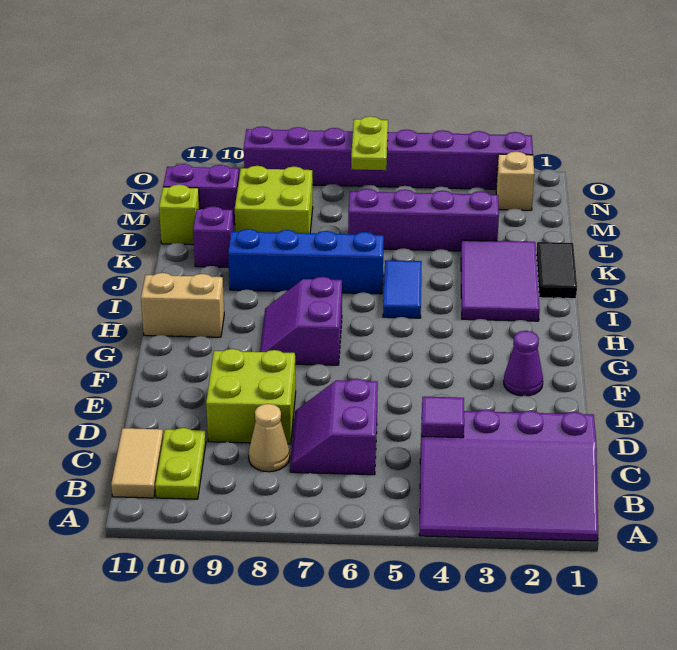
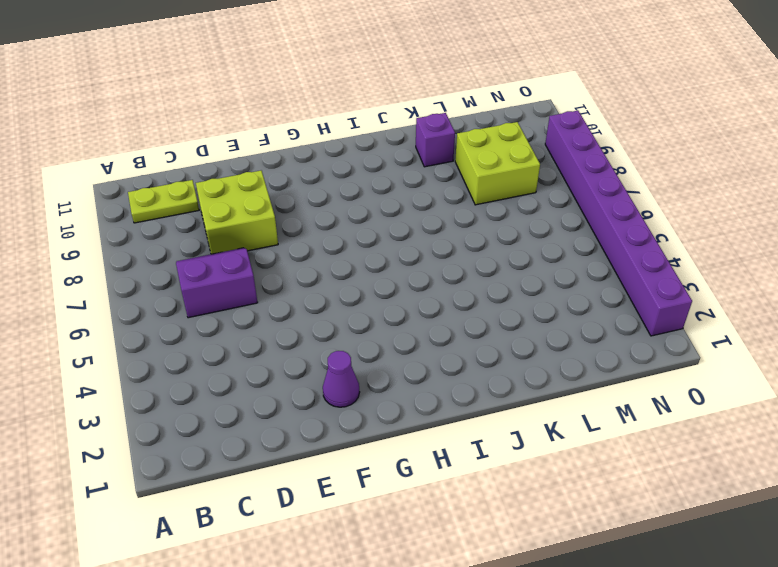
none -> purple slope A1:C4 level 1 top C
none -> tan tile B11:C11 level 1
none -> tan cone C8 level 1

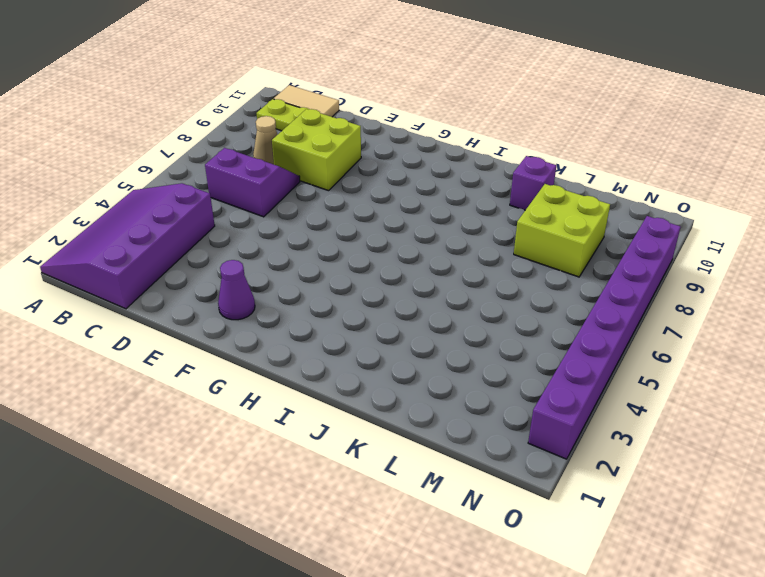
none -> purple slope G7:H8 level 1 top 7
none -> tan brick H10:H11 level 1
none -> purple tile I2:K3 level 1

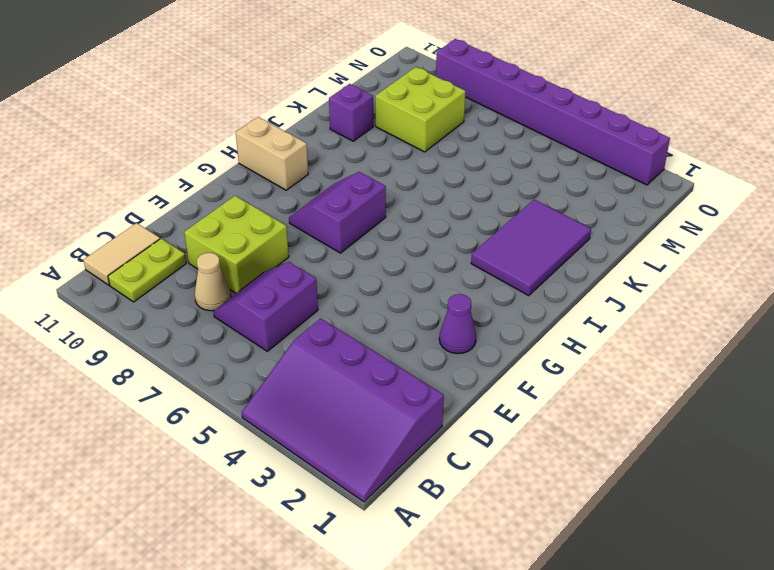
none -> blue tile I5:J5 level 1
none -> black tile J1:K1 level 1
none -> blue brick J6:J9 level 1

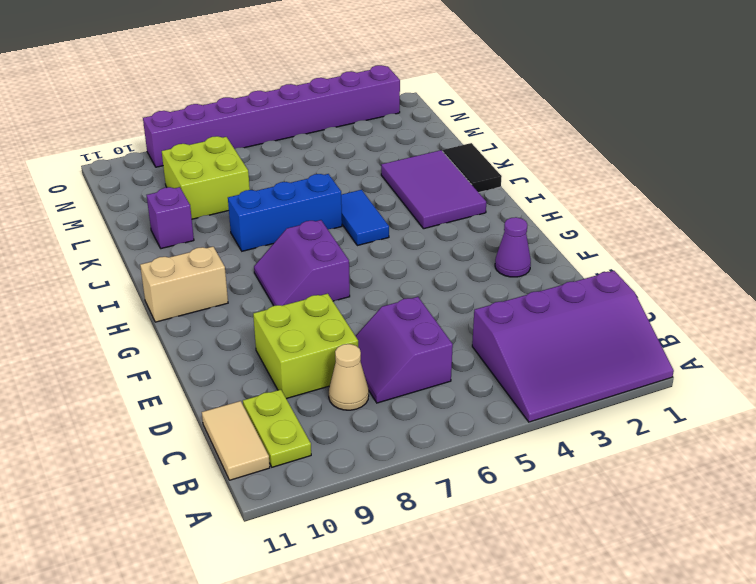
blue brick J6:J8 level 1 -> blue brick J6:J9 level 1
none -> purple brick L3:L6 level 1
none -> lime brick L11 level 1
none -> purple brick M10:M11 level 1

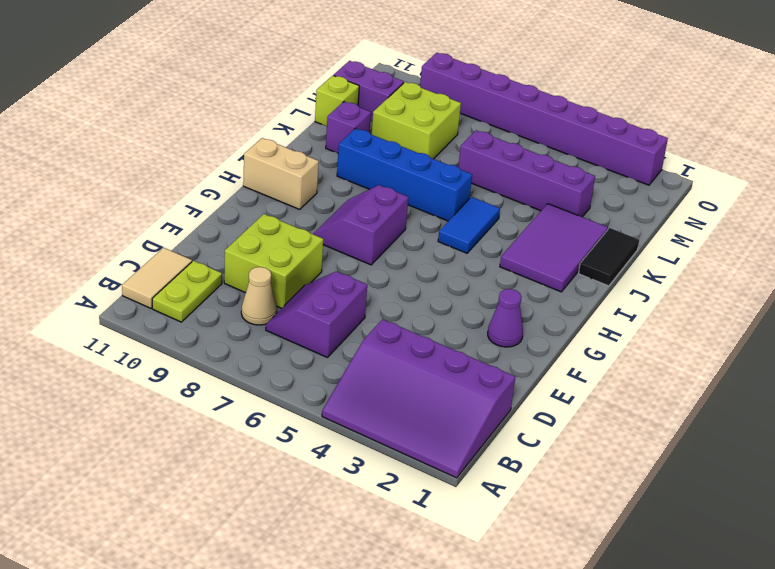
none -> tan brick N2 level 1
none -> purple tile C4 level 2
none -> lime plate N6:O6 level 2

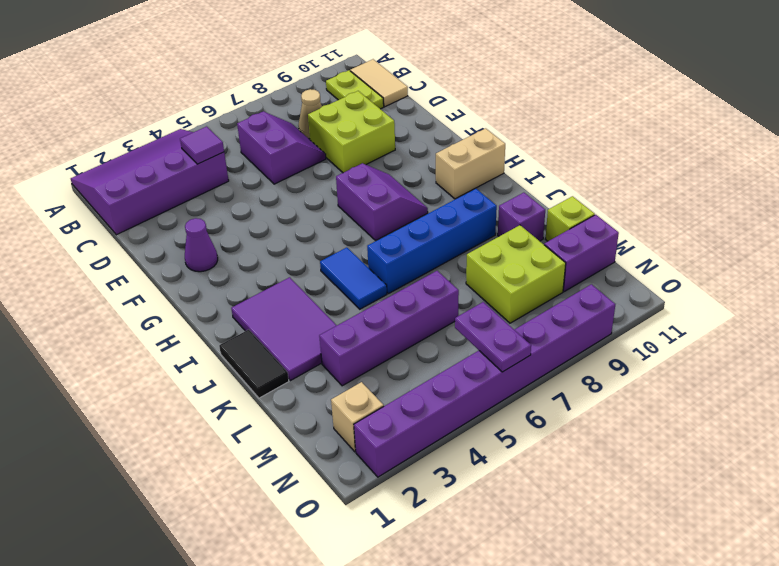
purple plate N6:O6 level 2 -> lime plate N6:O6 level 2

